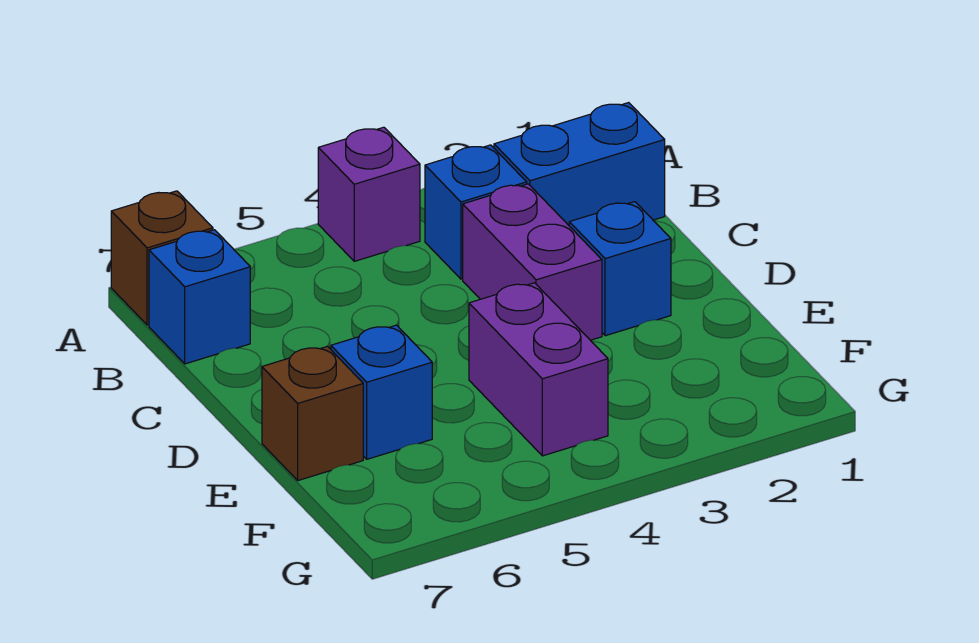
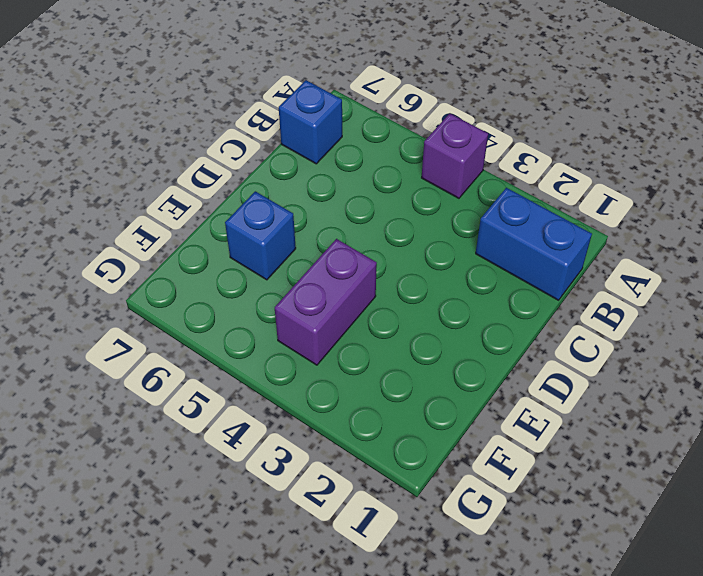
none -> brown brick A7 level 1
none -> blue brick B3 level 1

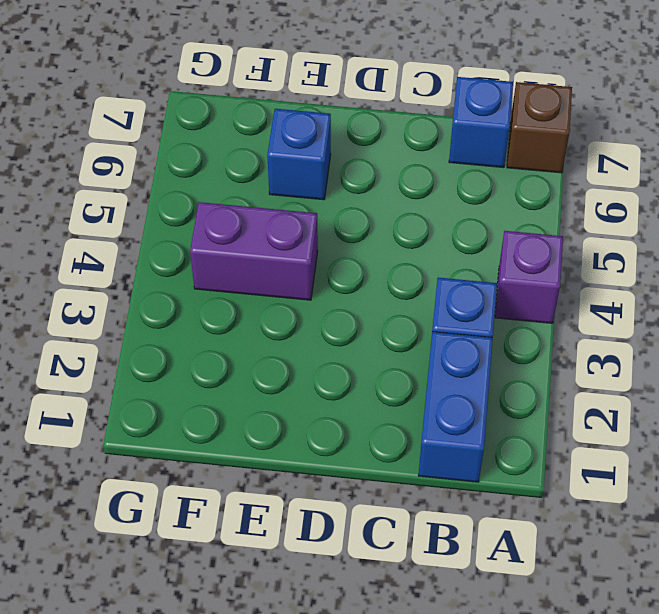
none -> purple brick C3:D3 level 1
none -> blue brick D2 level 1

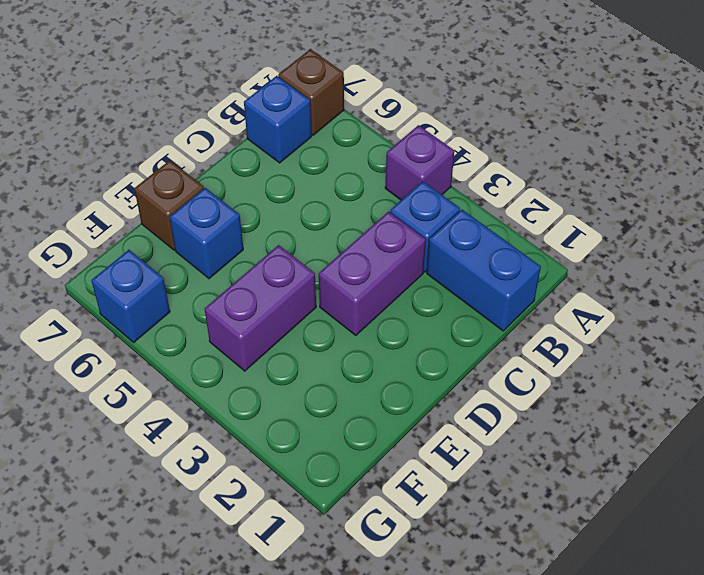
blue brick G6 level 1 -> blue brick D2 level 1

